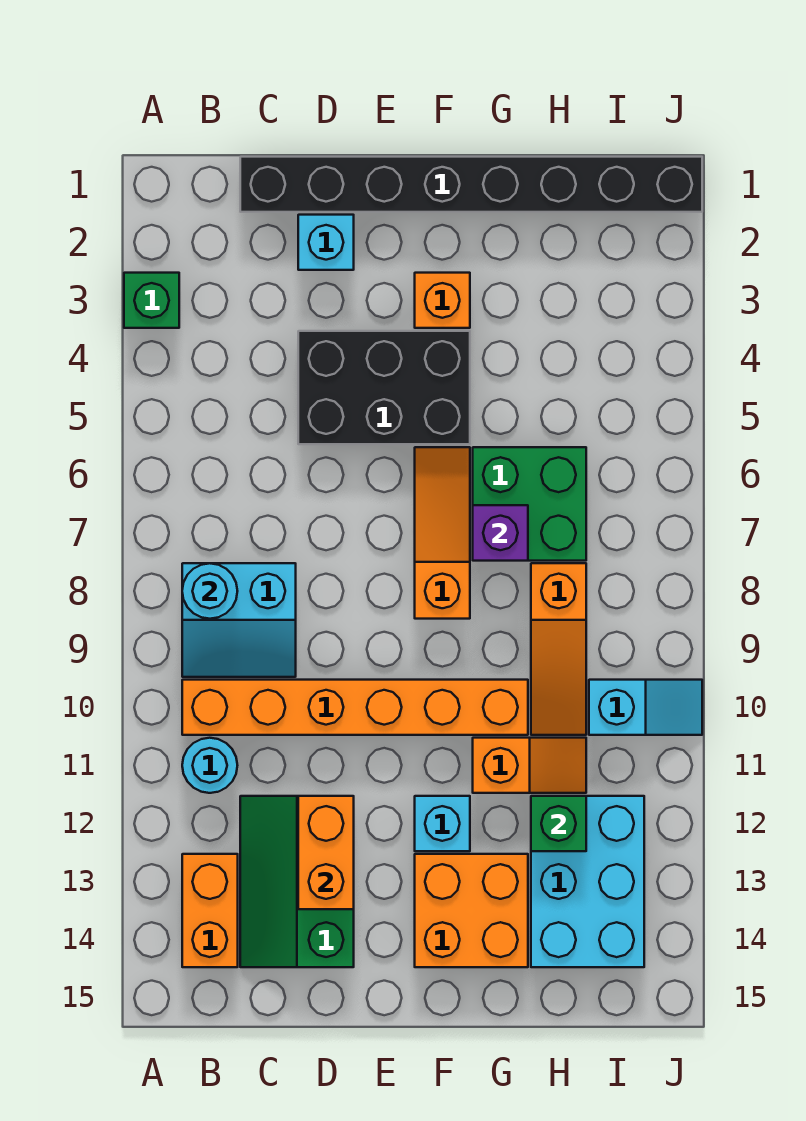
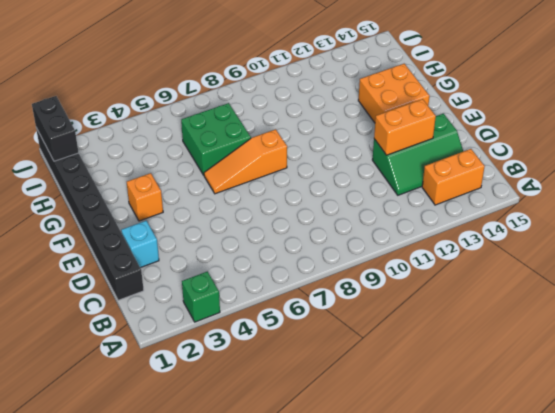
black brick I1:J1 level 2 -> none
none -> cyan slope B8:C9 level 1 top 8
none -> orange brick B10:G10 level 1
none -> cyan round brick B11 level 1

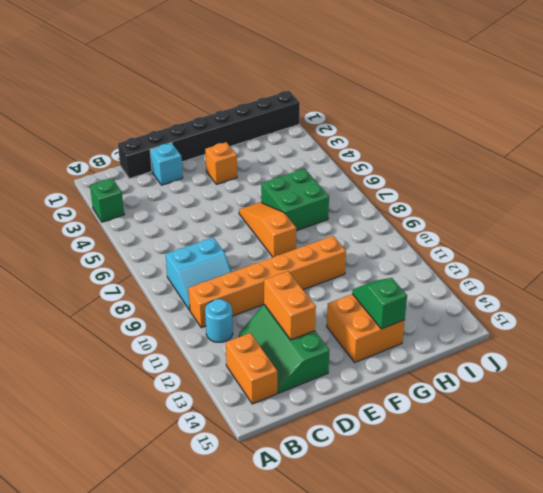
green slope G13:G14 level 2 top 14 -> none
none -> black brick D4:F5 level 1
none -> cyan brick F12 level 1
none -> orange slope G11:H11 level 1 top G

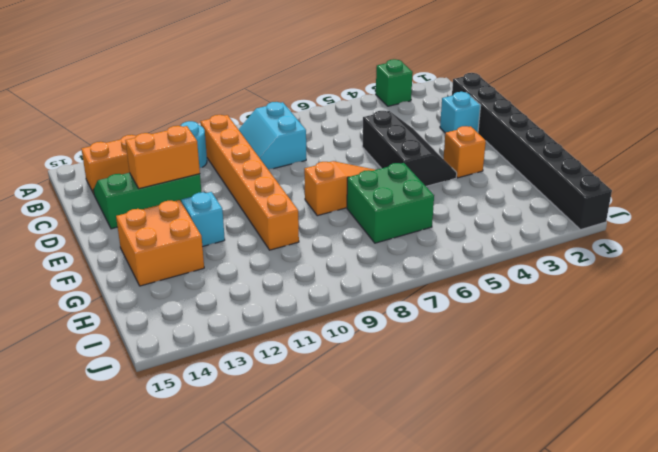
black slope D4:F5 level 1 top 5 -> black brick D4:F5 level 1
none -> orange slope G11:H11 level 1 top G
none -> orange slope H8:H10 level 1 top 8
none -> cyan brick H12:I14 level 1

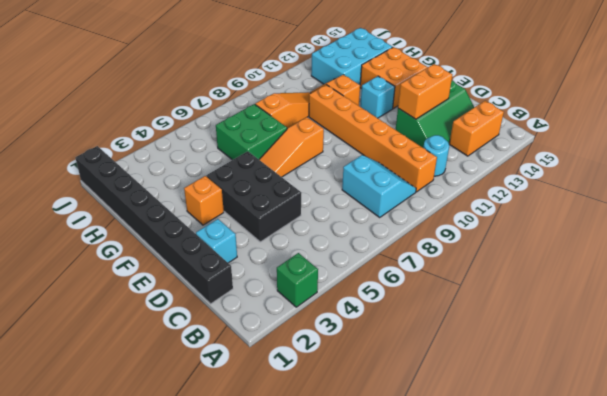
none -> cyan slope I10:J10 level 1 top I
none -> cyan round brick B8 level 2
none -> purple brick G7 level 2

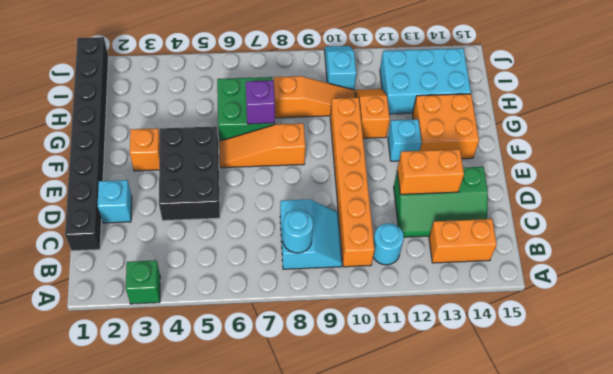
none -> green brick H12 level 2

